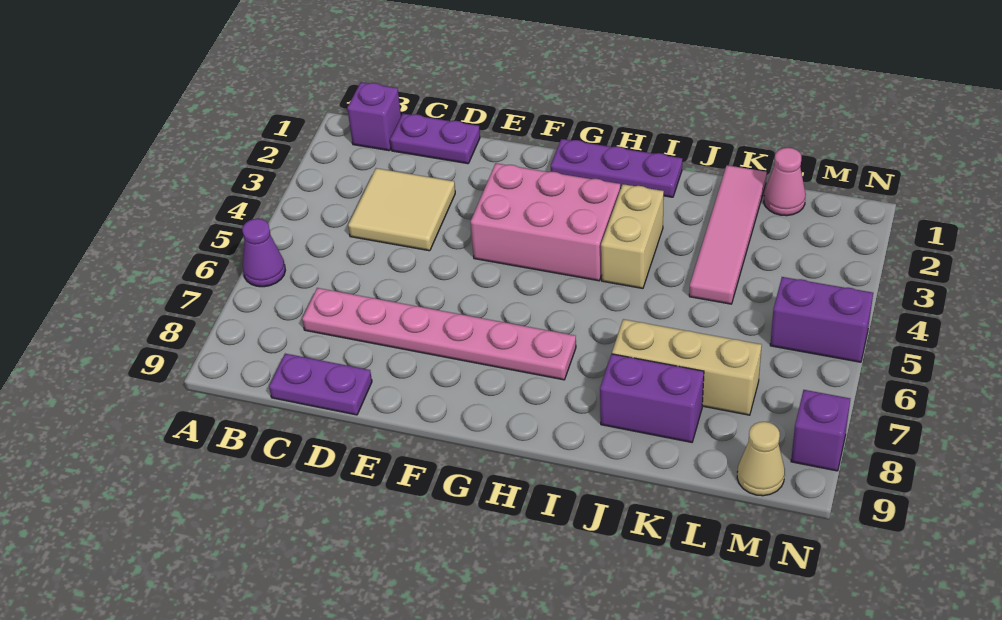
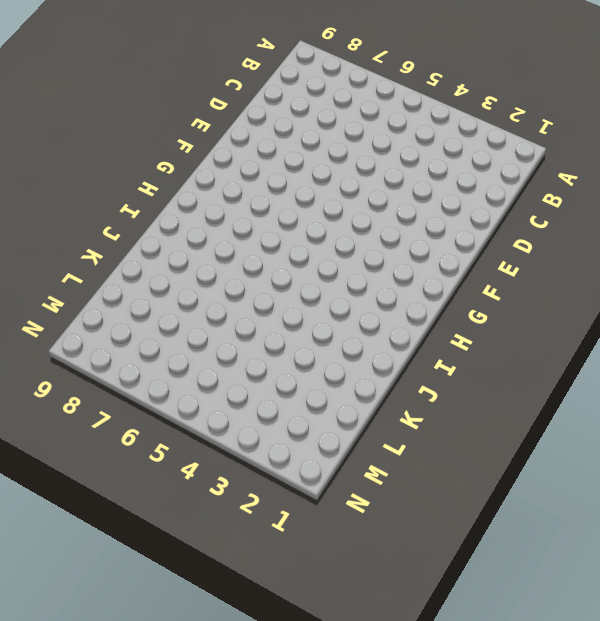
none -> purple cone A6 level 1
none -> purple brick B1 level 1
none -> purple plate C1:D1 level 1

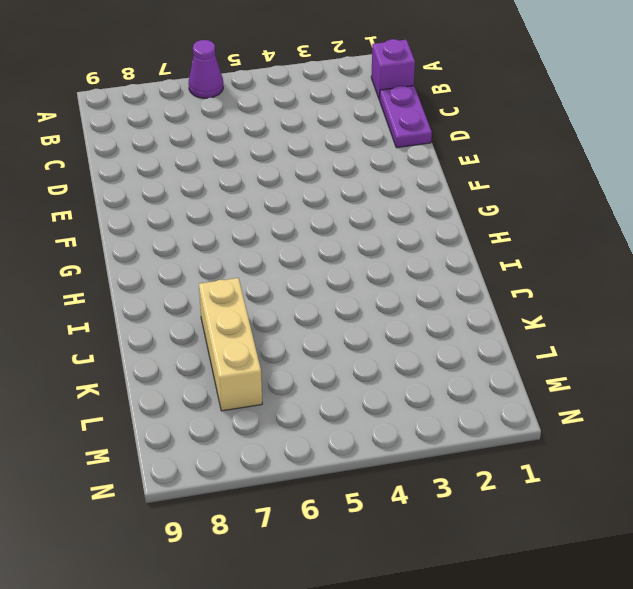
none -> tan tile C3:D4 level 1
none -> pink plate C7:H7 level 1
none -> purple plate C9:D9 level 1

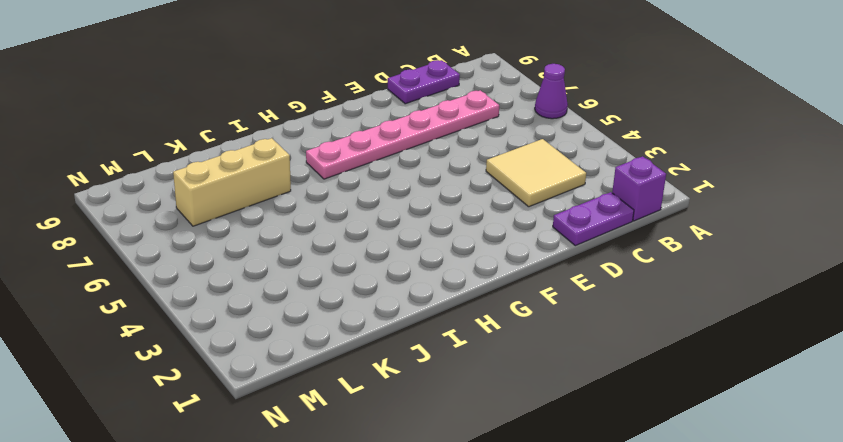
none -> pink brick F3:H4 level 1
none -> purple plate G1:I1 level 1
none -> tan brick I3:I4 level 1

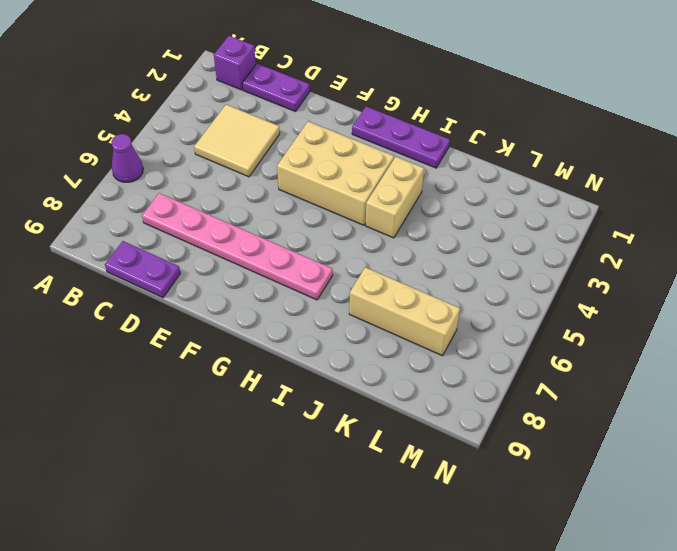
tan brick F3:H4 level 1 -> pink brick F3:H4 level 1
none -> purple brick J8:K8 level 1
none -> pink tile K1:K4 level 1
none -> pink cone L1 level 1

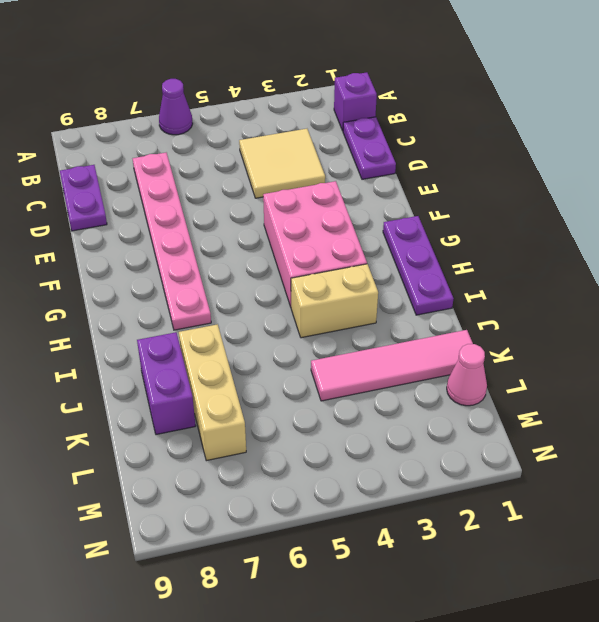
none -> purple brick M5:N5 level 1
none -> tan cone M9 level 1
none -> purple brick N8 level 1

